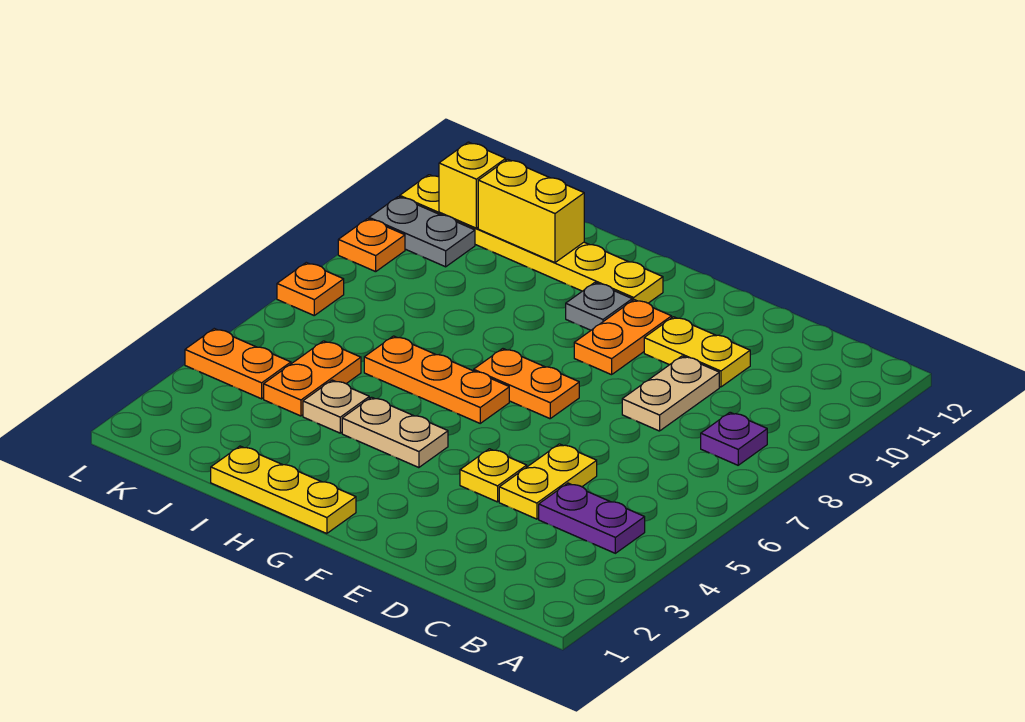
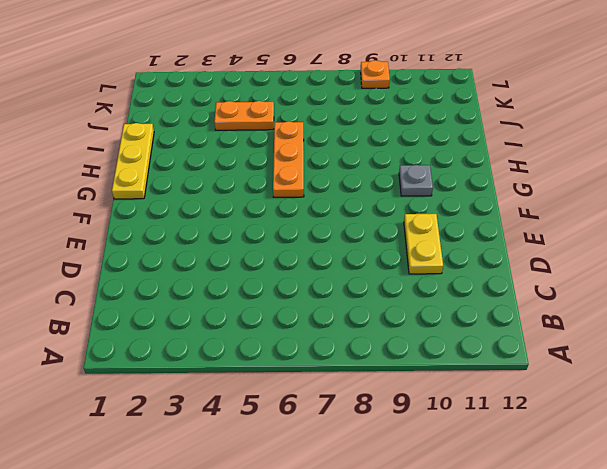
none -> purple plate B4:C4 level 1
none -> purple plate B8 level 1
none -> yellow plate D4:D5 level 1

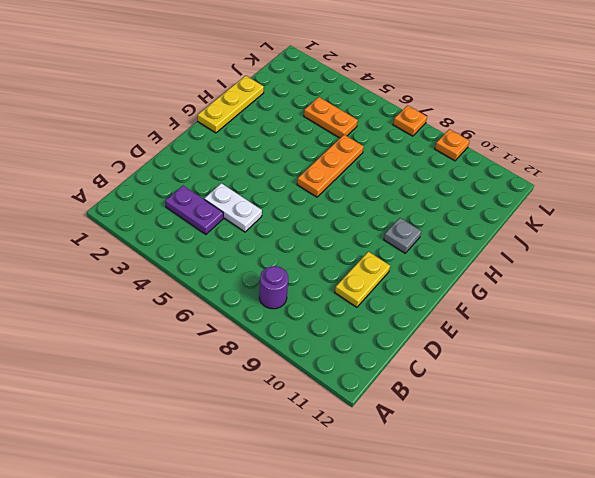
purple round brick B8 level 1 -> purple plate B8 level 1
purple plate C3:C4 level 1 -> purple plate B4:C4 level 1
white plate D4:D5 level 1 -> yellow plate D4:D5 level 1
none -> tan plate D8:D9 level 1
none -> yellow plate E4 level 1
none -> orange plate F7:G7 level 1

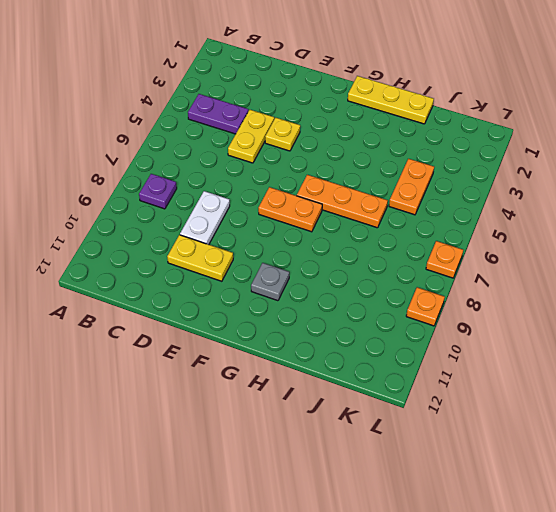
white plate D8:D9 level 1 -> tan plate D8:D9 level 1
none -> orange plate F9:F10 level 1
none -> tan plate G4:H4 level 1
none -> yellow plate G11:L11 level 1

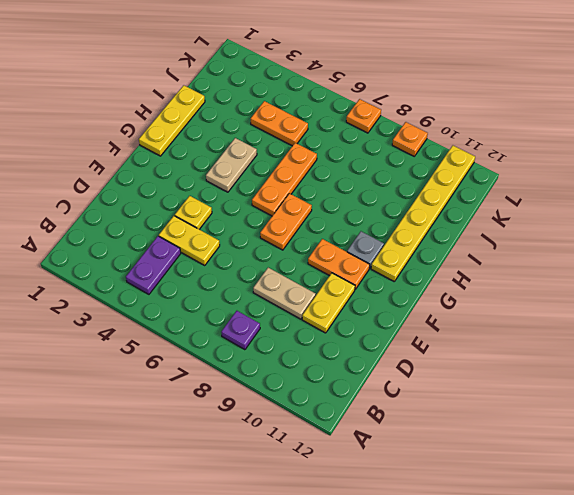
none -> tan plate I4 level 1
none -> orange plate K4:L4 level 1
none -> grey plate K10:L10 level 1

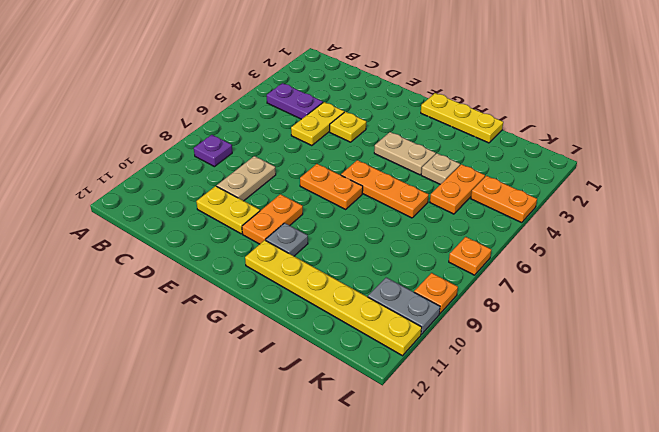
none -> yellow brick I11:J11 level 2
none -> yellow brick K11 level 2

